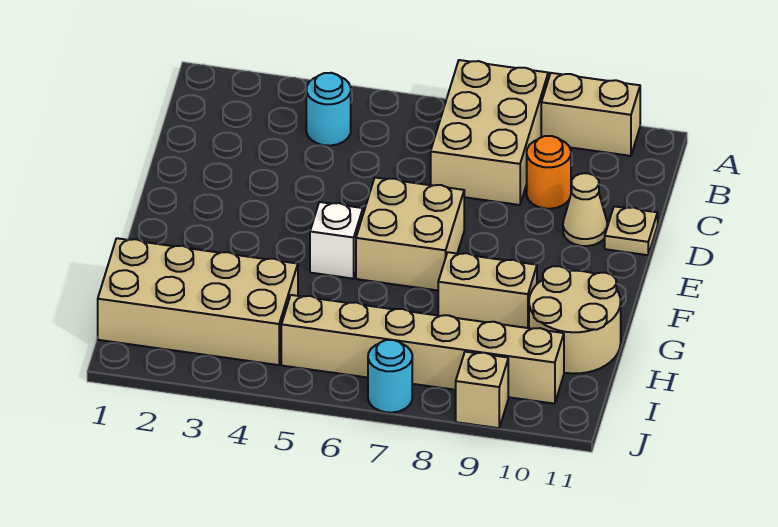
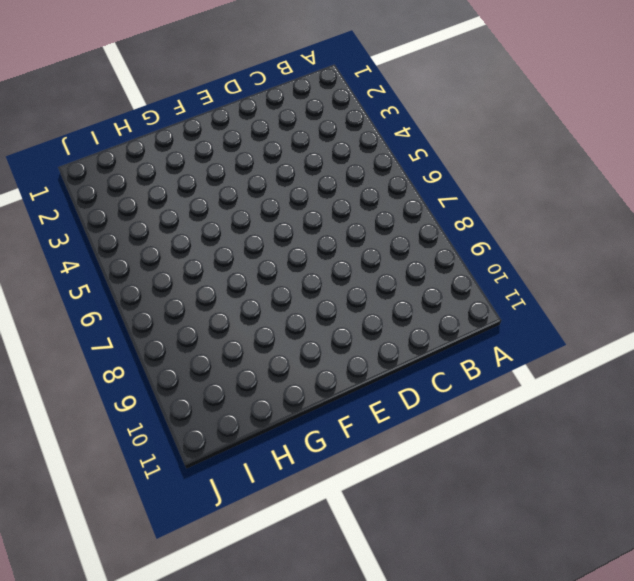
none -> tan brick A7:C8 level 1
none -> tan brick A9:A10 level 1
none -> cyan round brick B4 level 1

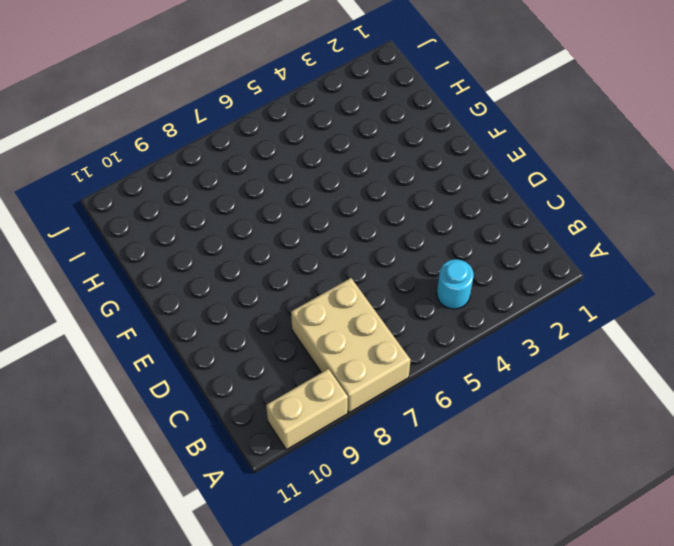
none -> orange round brick C9 level 1
none -> tan cone D10 level 1
none -> tan plate D11 level 1

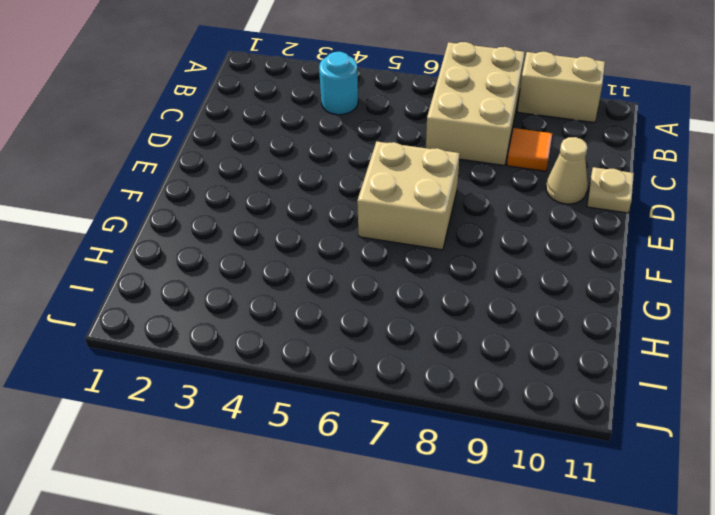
orange tile C9 level 1 -> orange round brick C9 level 1
none -> white brick F5 level 1
none -> tan brick G8:G9 level 1
none -> tan round brick G10:H11 level 1

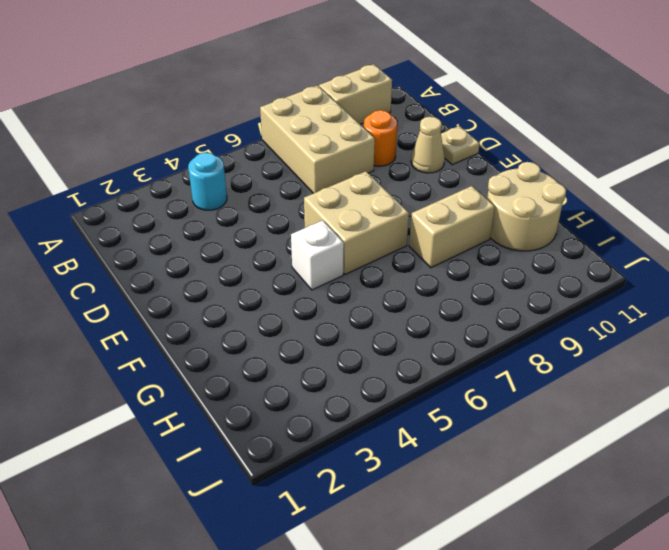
none -> tan brick H1:I4 level 1
none -> tan brick I5:I10 level 1
none -> cyan round brick J7 level 1

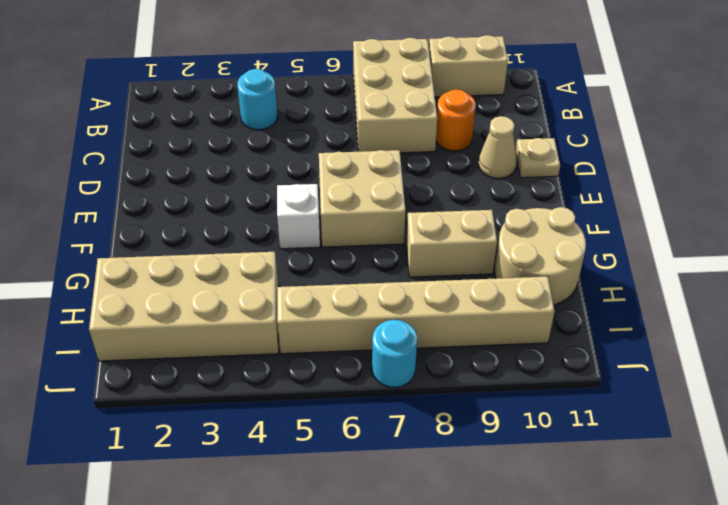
none -> tan brick J9 level 1

